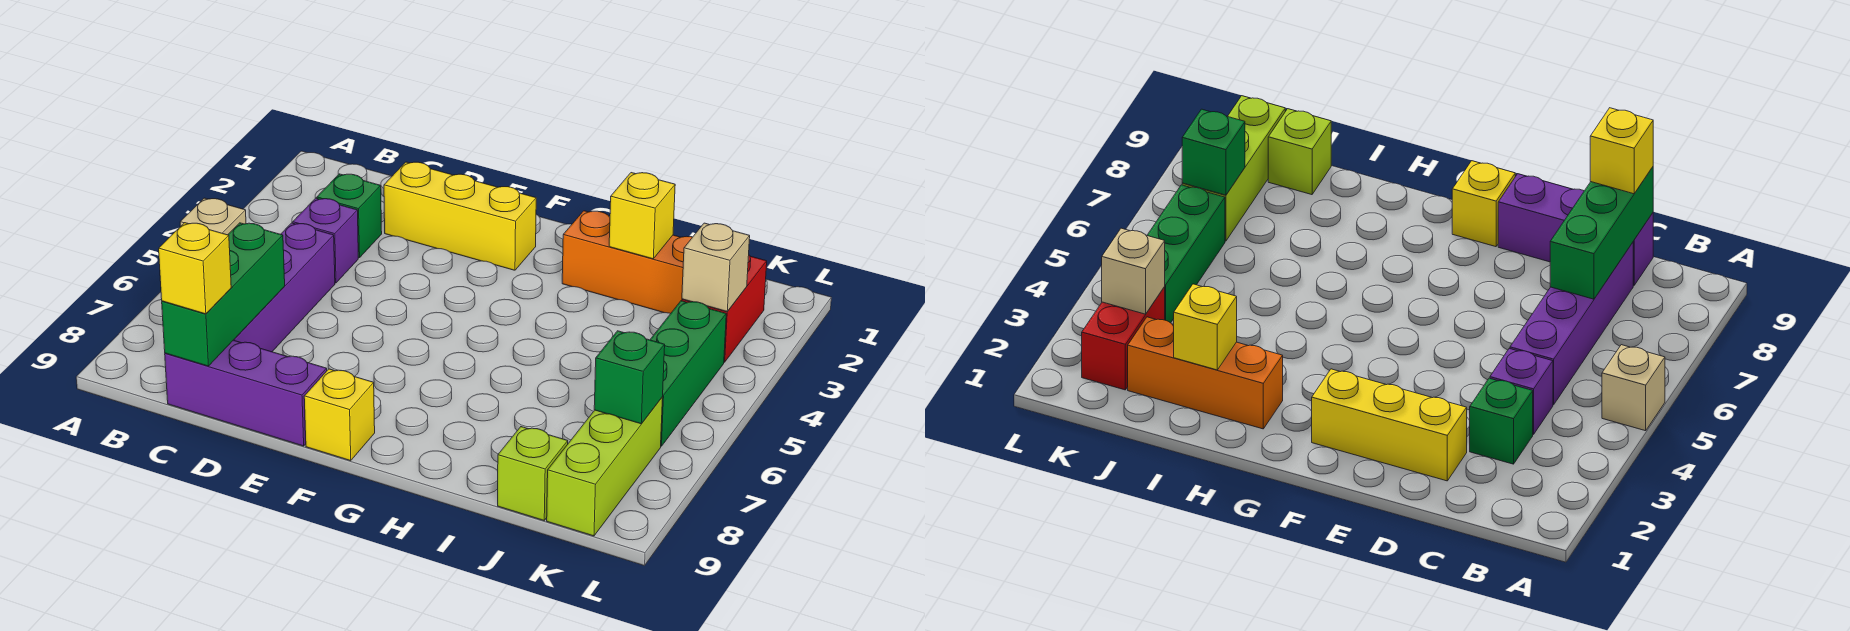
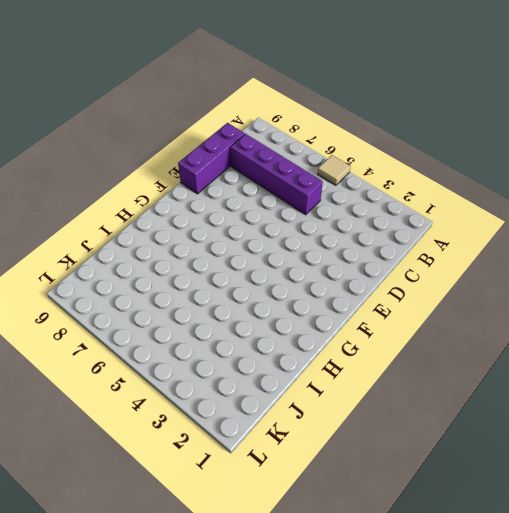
tan tile A5 level 1 -> tan brick A5 level 1
none -> green brick C3 level 1
none -> purple brick C4 level 1
none -> yellow brick D2:F2 level 1

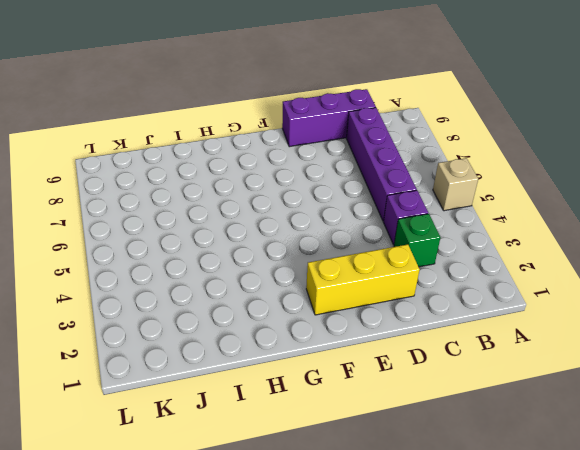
none -> yellow brick F9 level 1
none -> orange brick H2:J2 level 1
none -> lime brick J9 level 1

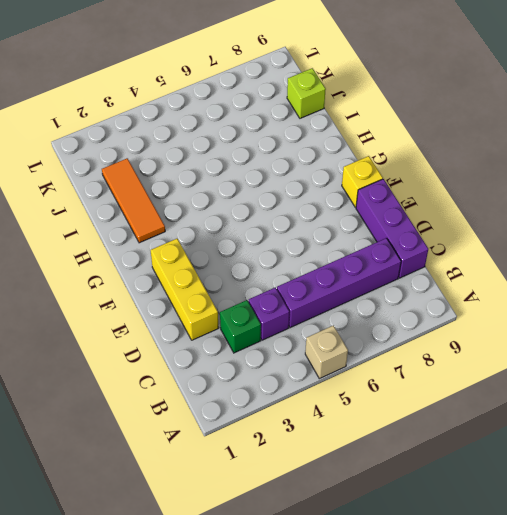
orange tile H2:J2 level 1 -> orange brick H2:J2 level 1
none -> red brick K2:K3 level 1
none -> green brick K4:K6 level 1
none -> lime brick K7:K9 level 1

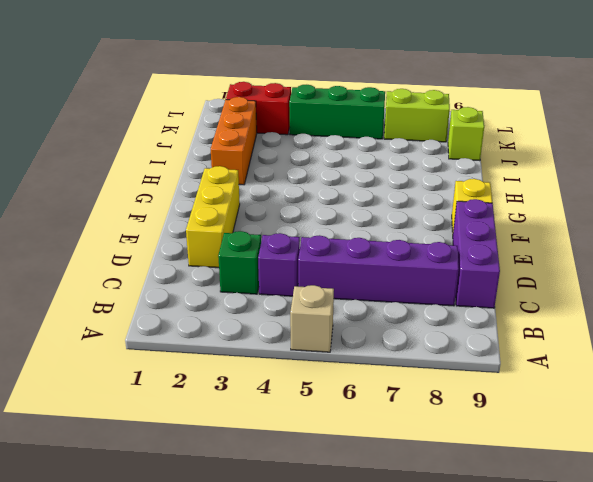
lime brick K7:K8 level 1 -> lime brick K7:K9 level 1
none -> green brick C7:C9 level 2
none -> yellow brick I2 level 2
none -> tan brick K3 level 2

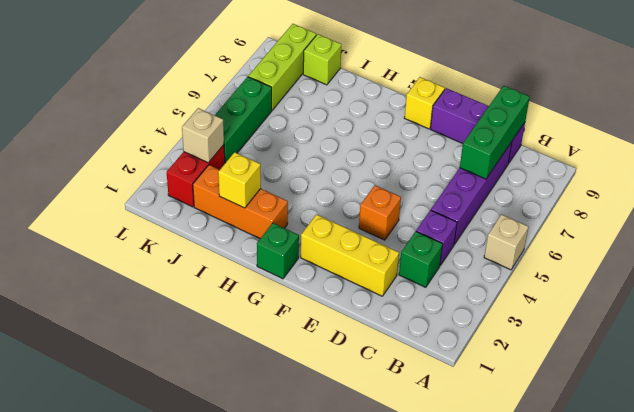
orange brick E4 level 1 -> none
green brick G1 level 1 -> green brick K7 level 2
none -> yellow brick C9 level 3

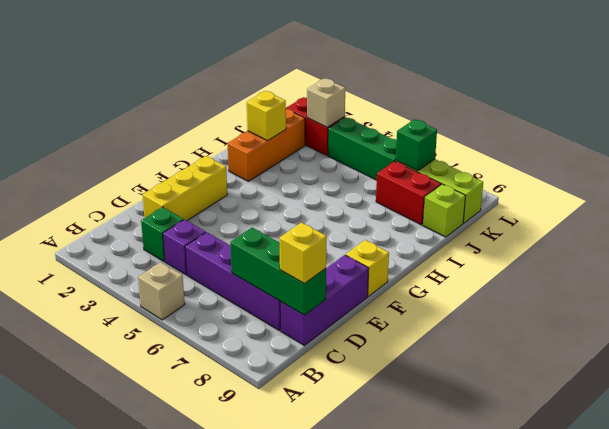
red brick J7:J8 level 1 -> none

